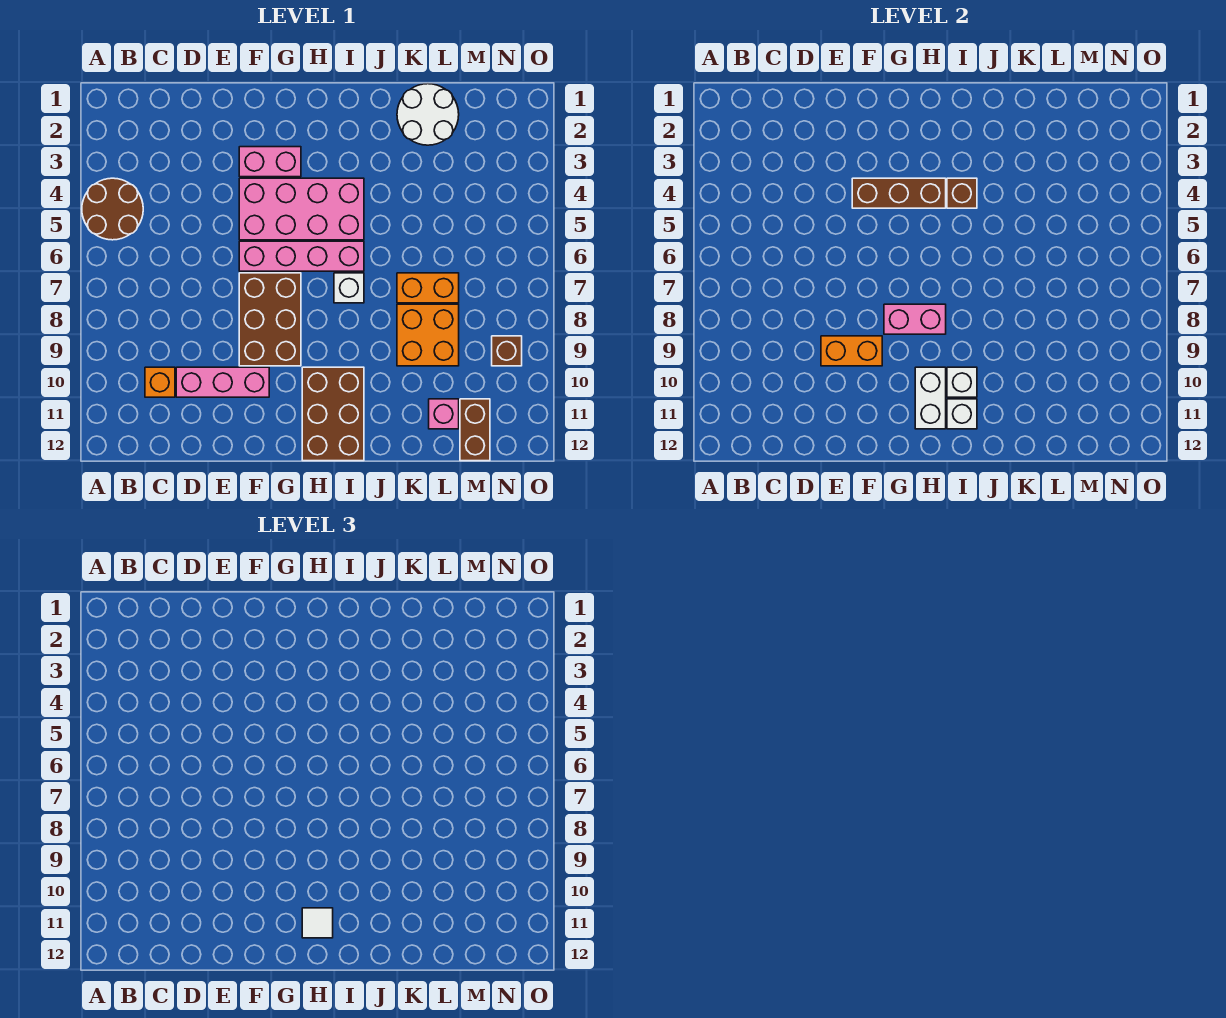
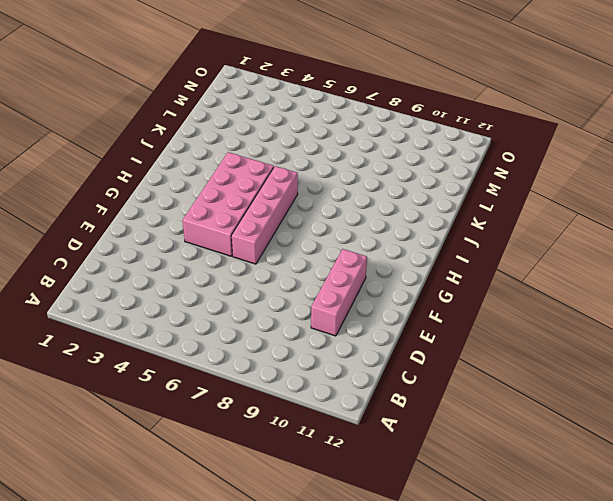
none -> brown round brick A4:B5 level 1
none -> orange brick C10 level 1
none -> pink brick F3:G3 level 1

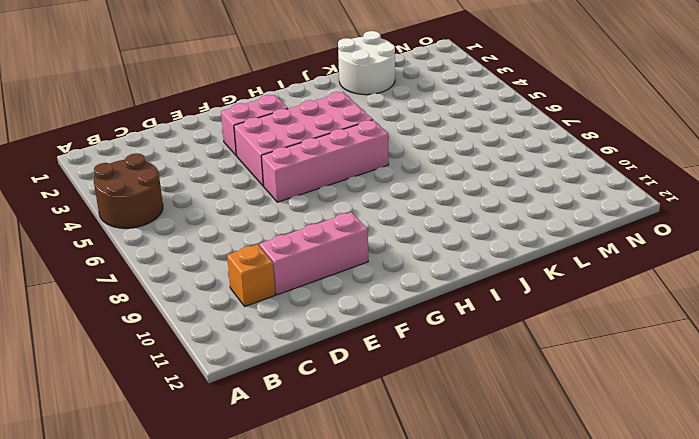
none -> brown brick F7:G9 level 1
none -> brown brick H10:I12 level 1
none -> white brick I7 level 1

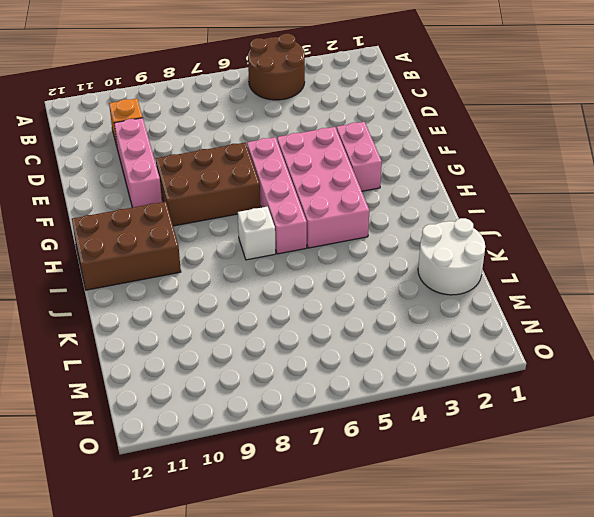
none -> orange brick K7:L7 level 1
none -> orange brick K8:L9 level 1
none -> pink brick L11 level 1

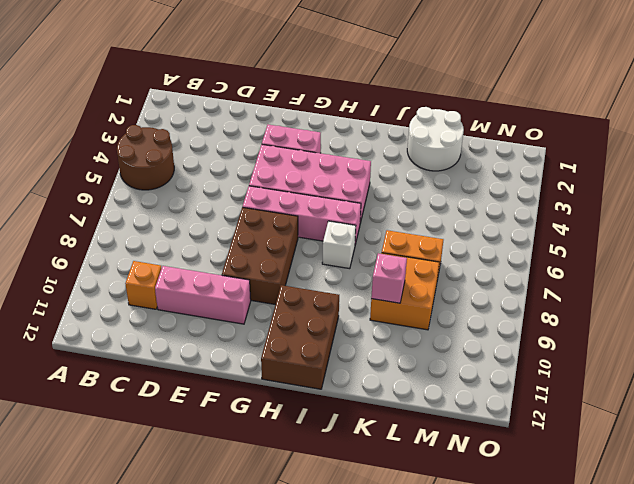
pink brick K9 level 2 -> pink brick L11 level 1
none -> brown brick M11:M12 level 1
none -> brown brick N9 level 1
none -> orange brick E9:F9 level 2

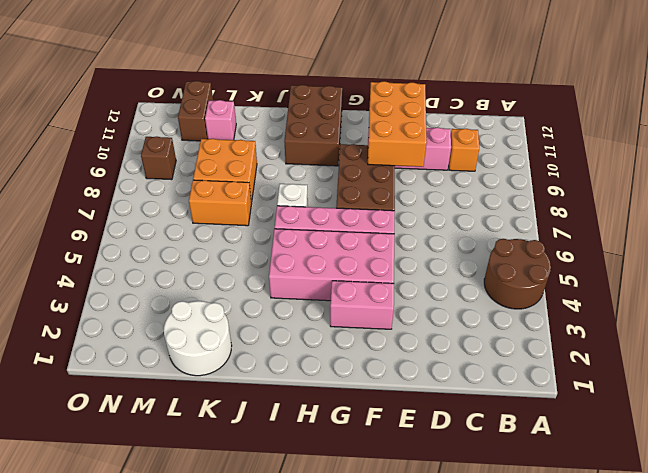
orange brick E9:F11 level 2 -> orange brick E9:F9 level 2
none -> brown brick F4:H4 level 2
none -> pink brick G8:H8 level 2
none -> white brick H10:H11 level 2

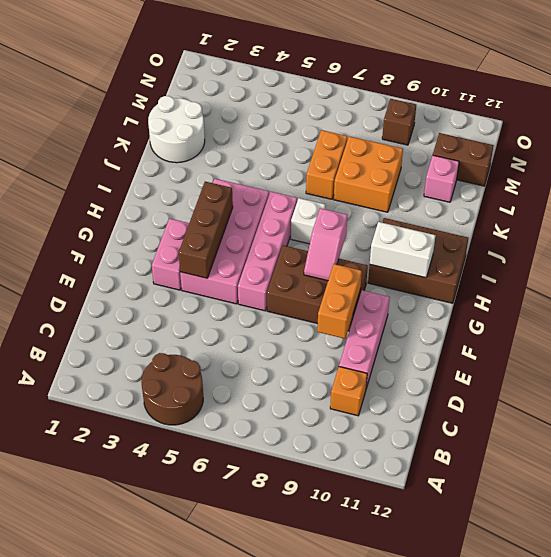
pink slope G8:H8 level 2 top H -> pink brick G8:H8 level 2
none -> brown brick I4 level 2
none -> white brick I10 level 2
none -> white brick I11 level 2

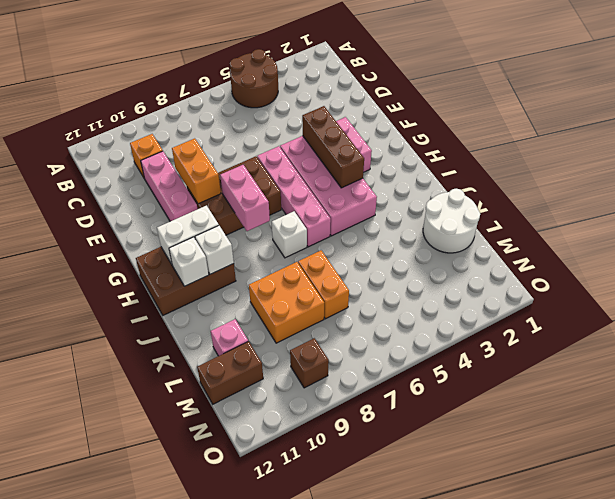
none -> brown brick I4 level 2
none -> white tile H11 level 3

